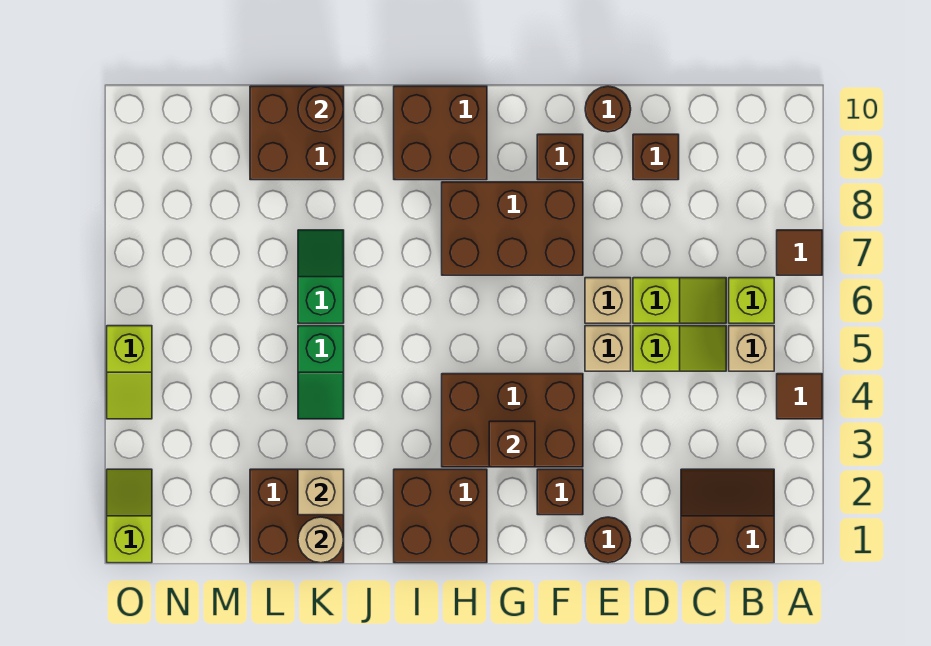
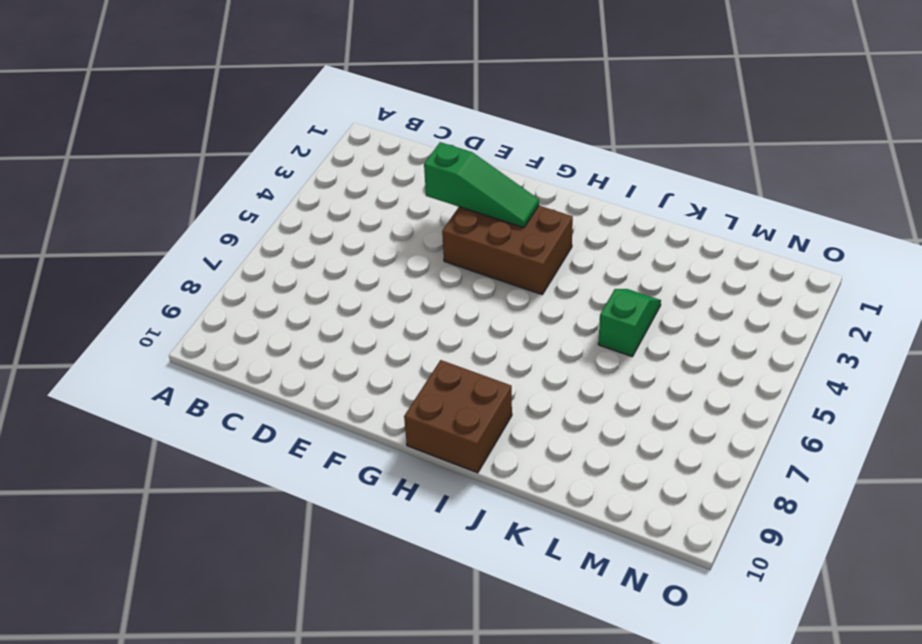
green slope E3:G3 level 2 top E -> brown brick G3 level 2
none -> brown tile A4 level 1
none -> brown tile A7 level 1
none -> brown slope B1:C2 level 1 top 1

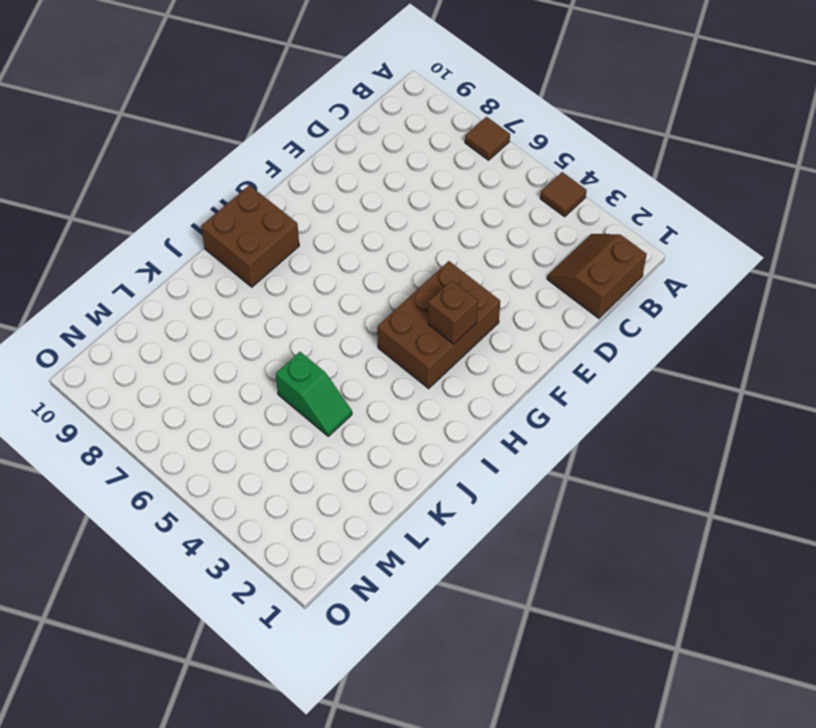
none -> tan brick B5 level 1
none -> lime brick B6 level 1
none -> lime slope C5:D5 level 1 top D

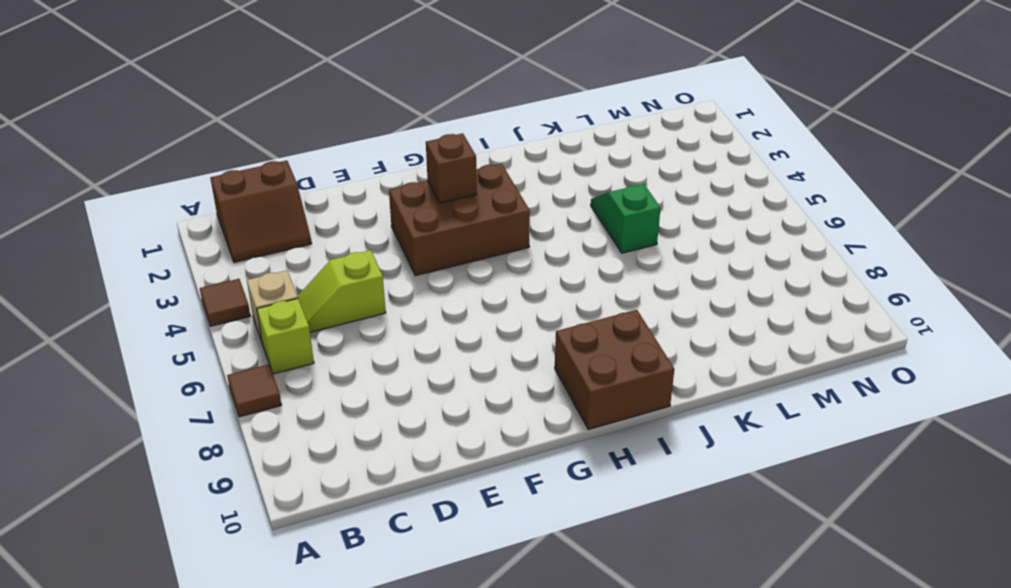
none -> lime slope C6:D6 level 1 top D
none -> brown brick D9 level 1
none -> brown round brick E1 level 1

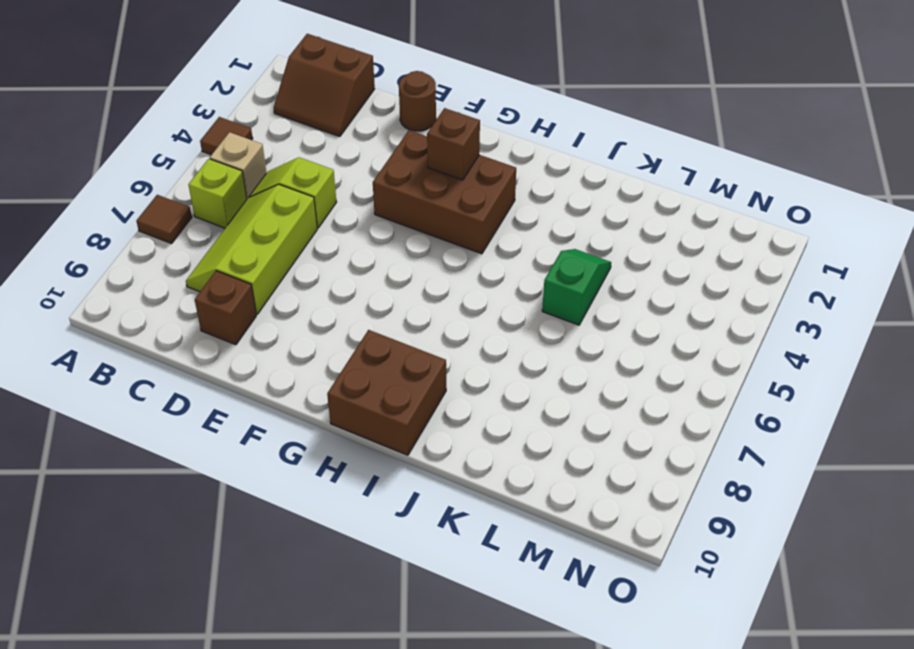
lime slope C6:D8 level 1 top D -> lime slope C6:D6 level 1 top D
none -> tan brick E5 level 1
none -> tan brick E6 level 1
none -> brown round brick E10 level 1

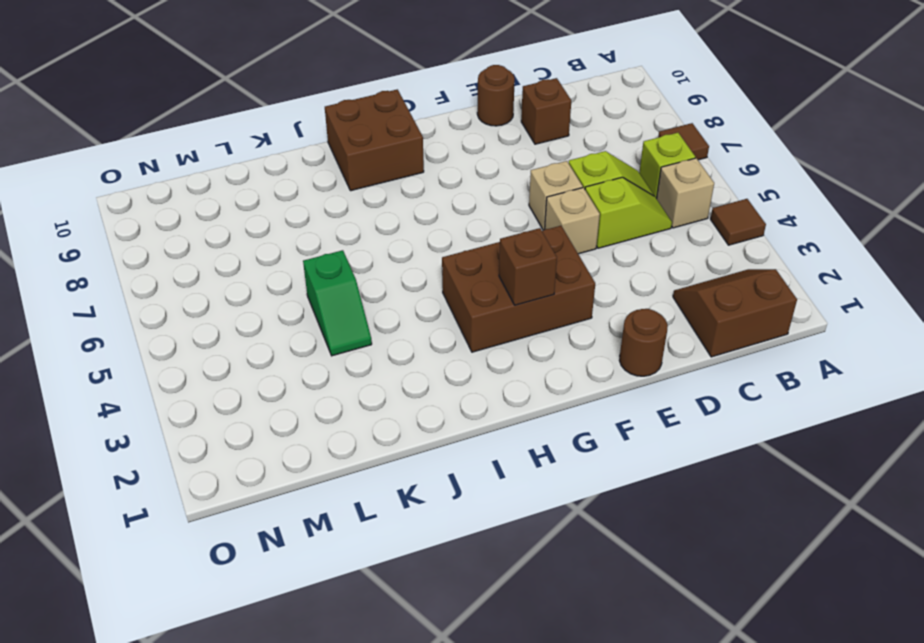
none -> brown brick F2 level 1
none -> brown brick F7:H8 level 1
none -> brown brick F9 level 1

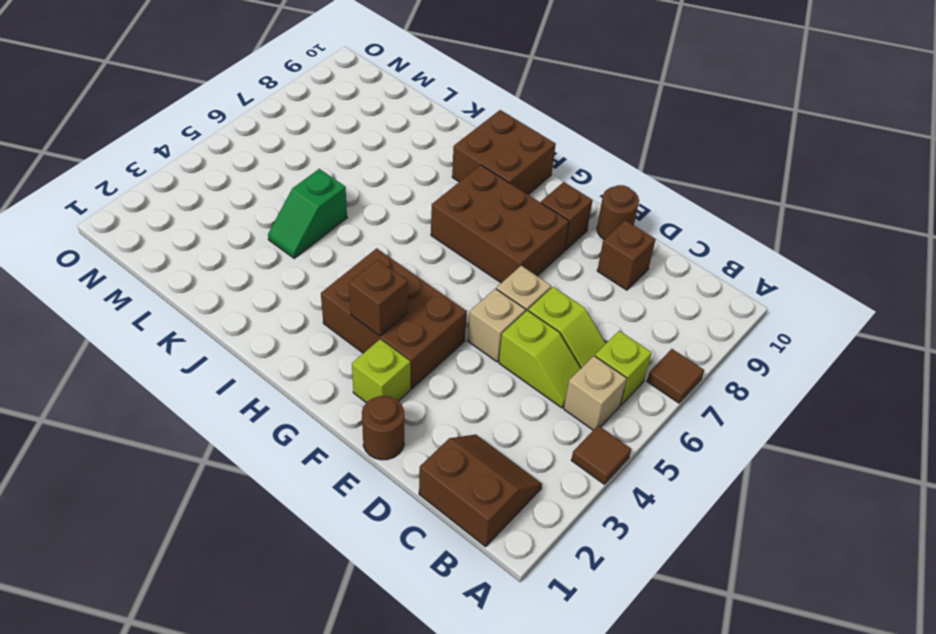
lime brick F2 level 1 -> brown brick F2 level 1
none -> brown brick H1:I2 level 1
none -> brown brick K1:L2 level 1
none -> green slope K6:K7 level 1 top 6

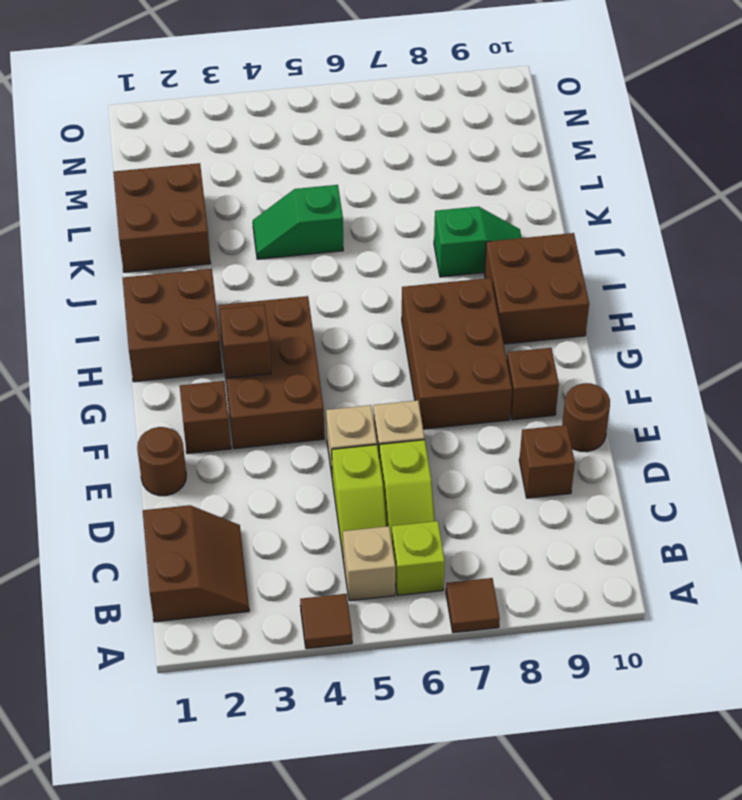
green slope J8:J9 level 1 top 8 -> green slope K6:K7 level 1 top 6
none -> brown brick K9:L10 level 1
none -> lime slope O1:O2 level 1 top 1
none -> lime slope O4:O5 level 1 top 5

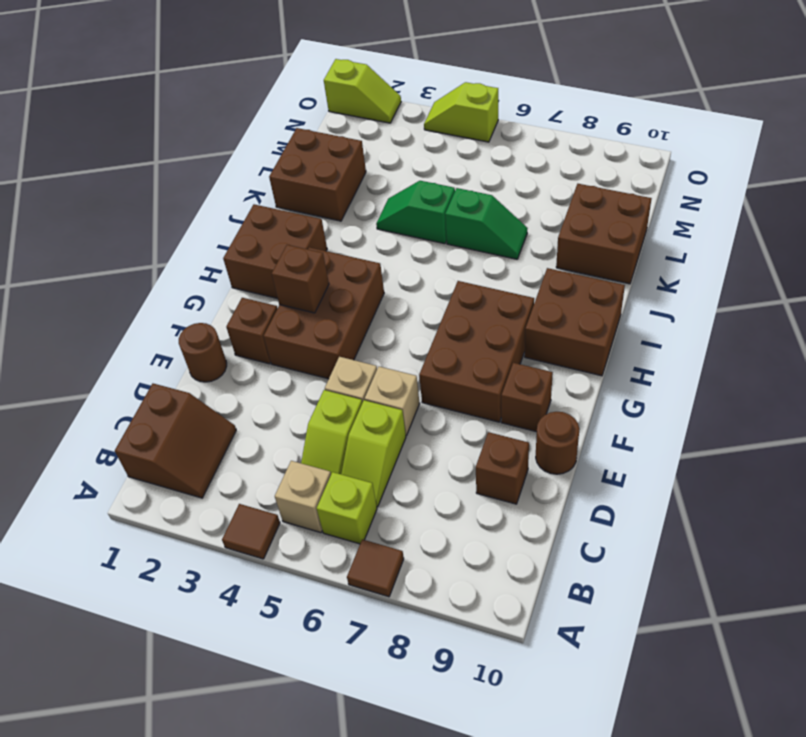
none -> tan round brick K1 level 2
none -> tan brick K2 level 2
none -> brown round brick K10 level 2

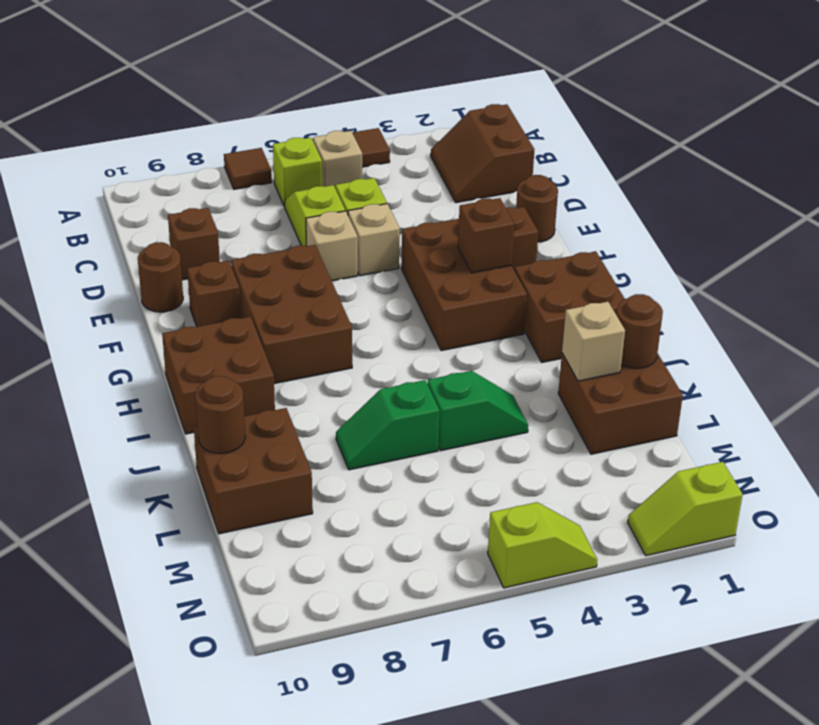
brown round brick K1 level 2 -> tan round brick K1 level 2

